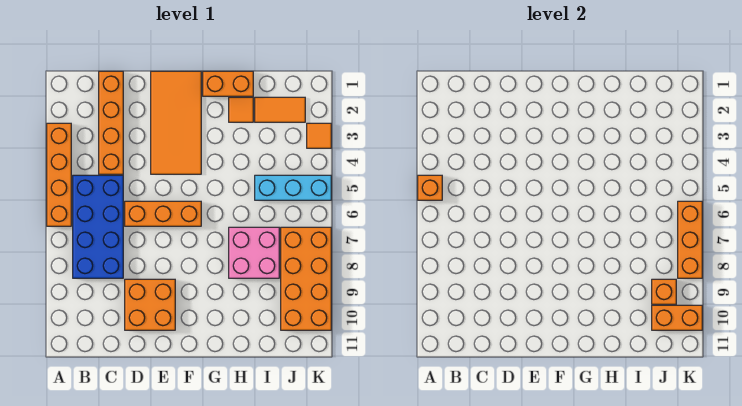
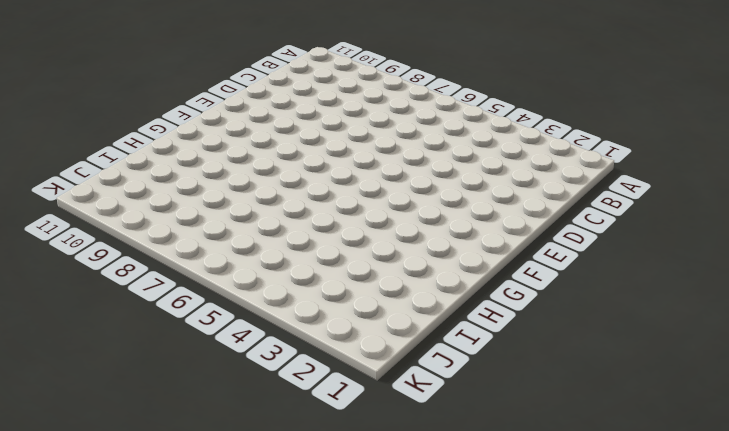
none -> orange brick A3:A6 level 1
none -> blue brick B5:C8 level 1
none -> orange brick C1:C4 level 1

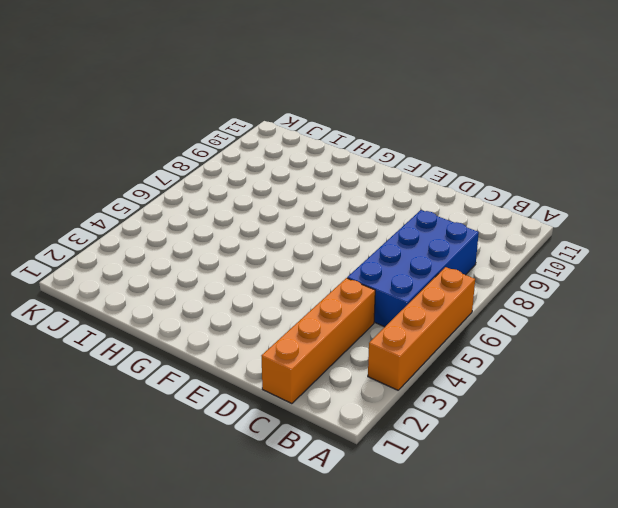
none -> orange brick D6:F6 level 1
none -> orange brick D9:E10 level 1
none -> orange tile E1:F4 level 1

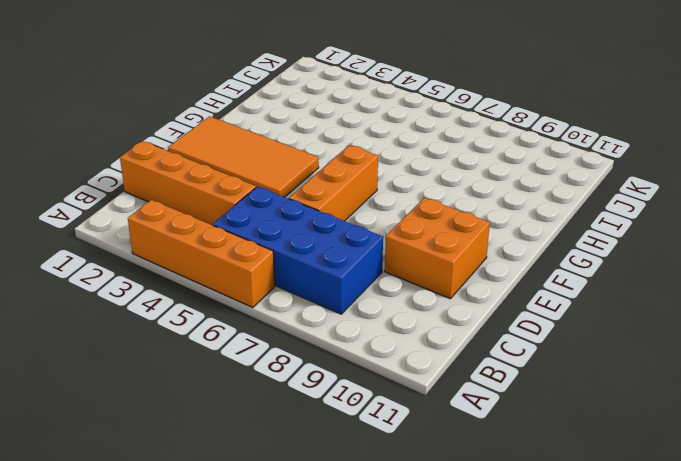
none -> orange brick G1:H1 level 1
none -> orange tile H2 level 1
none -> pink brick H7:I8 level 1

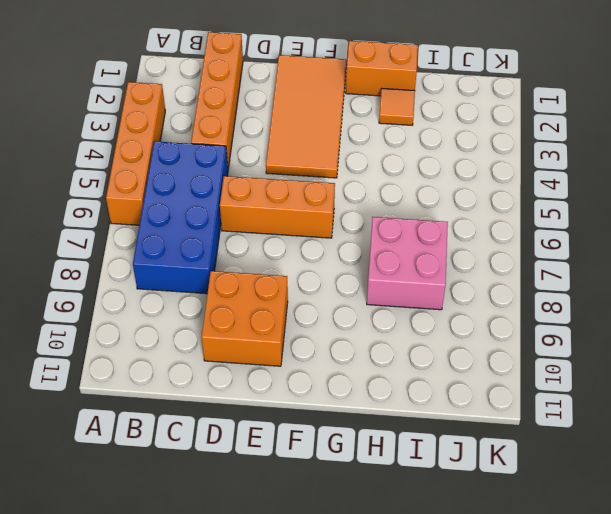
none -> orange tile I2:J2 level 1
none -> cyan brick I5:K5 level 1
none -> orange brick J7:K10 level 1

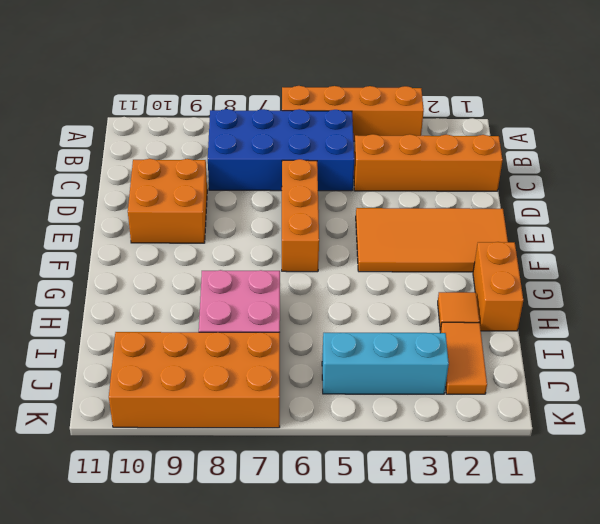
cyan brick J3:J5 level 1 -> cyan brick I5:K5 level 1
none -> orange tile K3 level 1
none -> orange brick A5 level 2
none -> orange brick J9 level 2

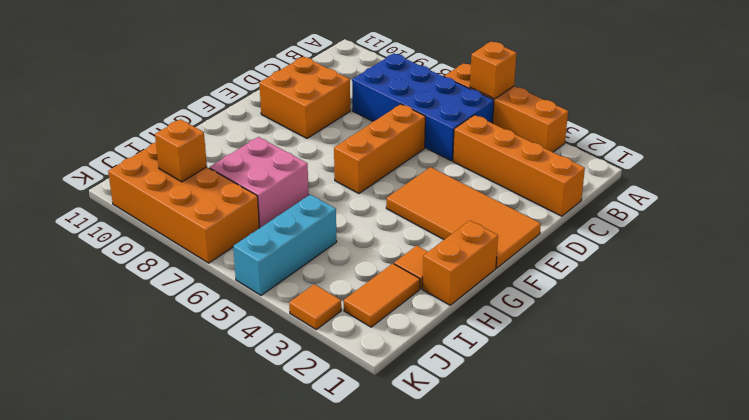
none -> orange brick J10:K10 level 2
none -> orange brick K6:K8 level 2

